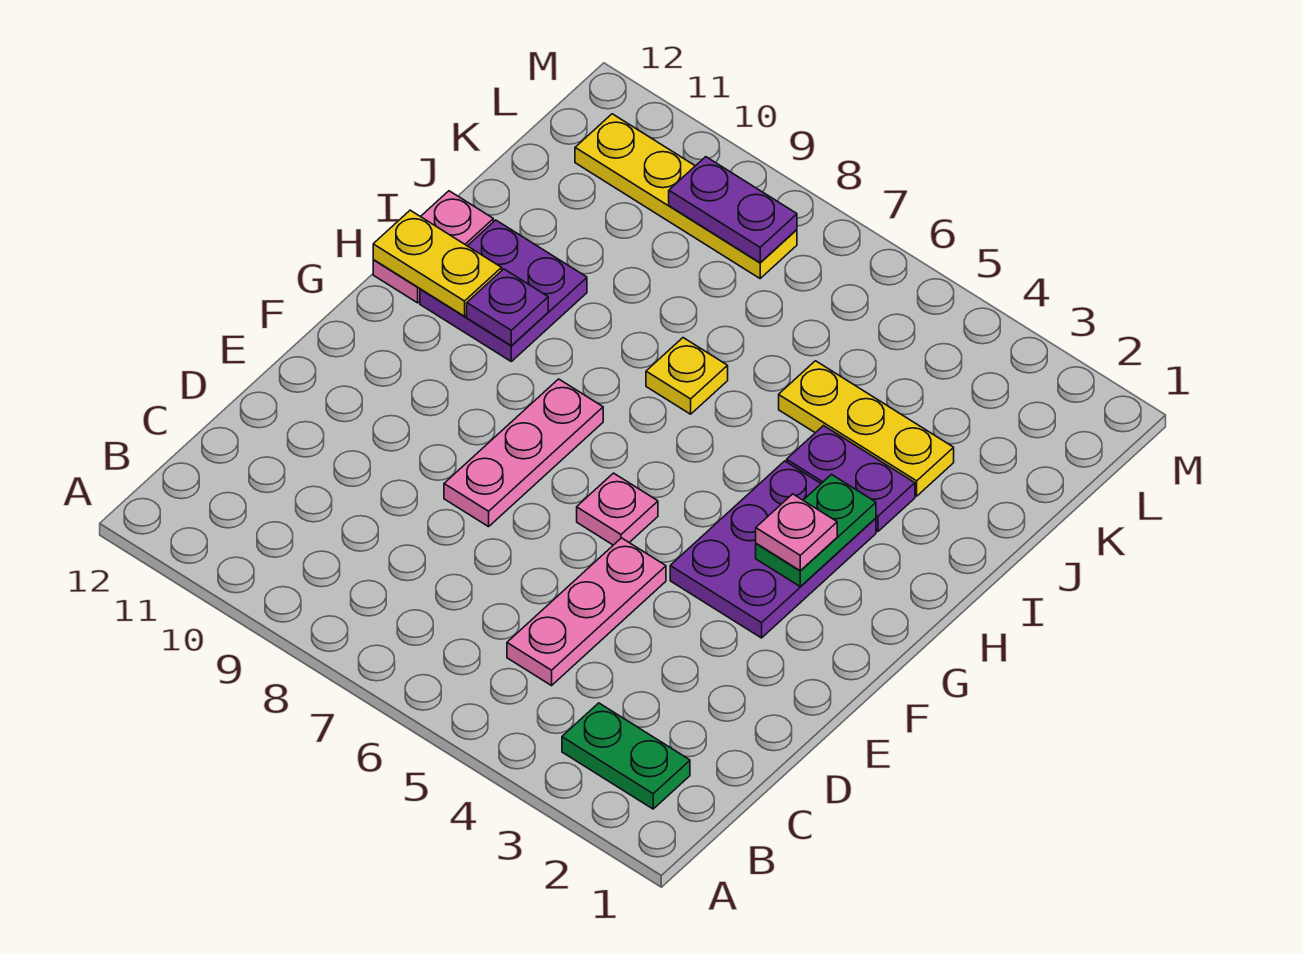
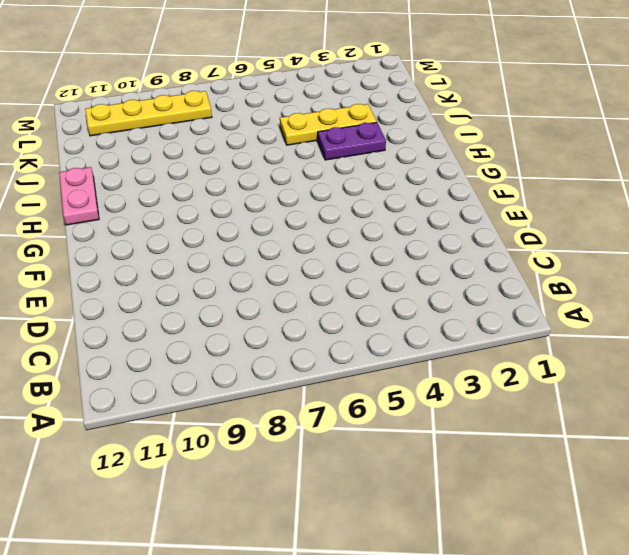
none -> green plate B2:B3 level 1
none -> pink plate C5:E5 level 1
none -> pink plate E8:G8 level 1

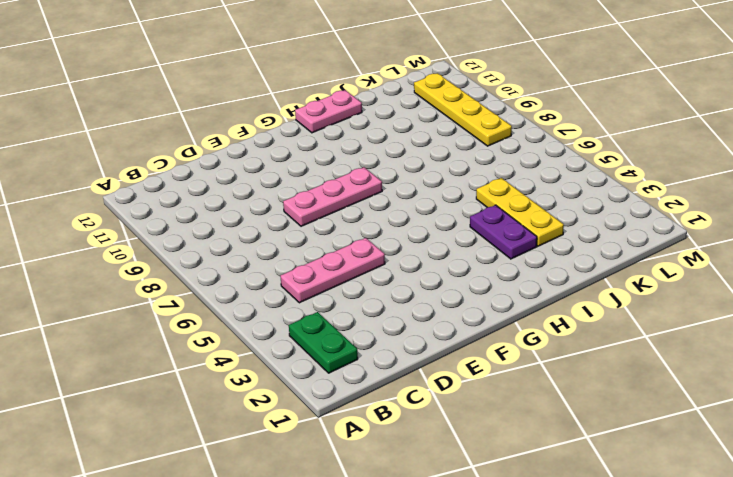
none -> purple plate F3:H4 level 1
none -> pink plate F6 level 1
none -> purple plate H10:I11 level 1

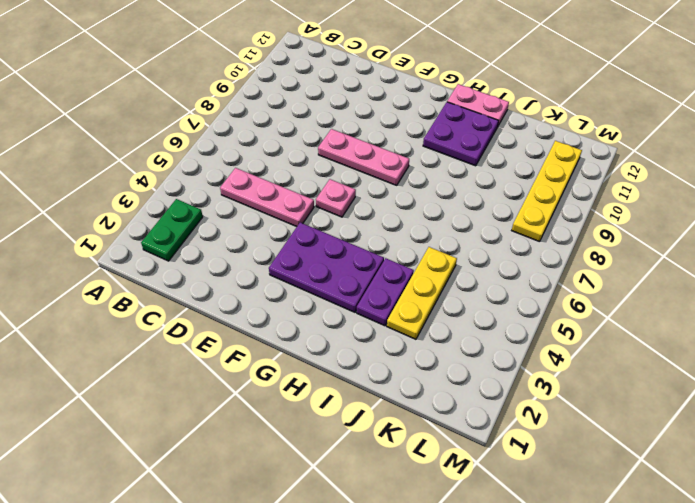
none -> yellow plate I7 level 1
none -> green plate G3:H3 level 2
none -> purple plate H10 level 2

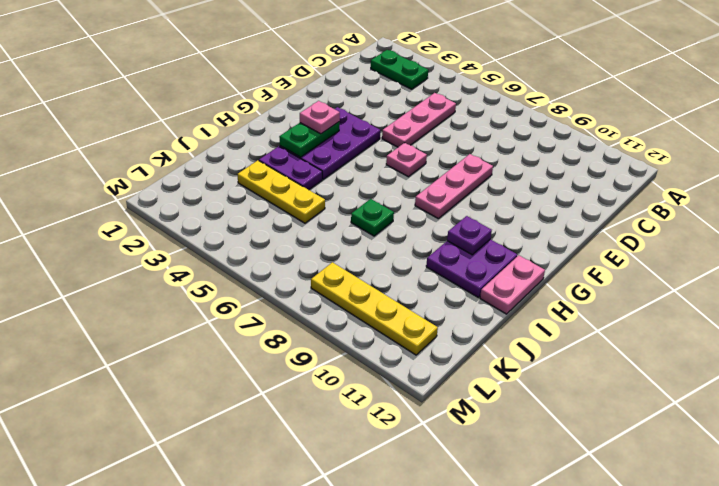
green plate I7 level 1 -> yellow plate I7 level 1
none -> yellow plate H11:H12 level 2
none -> purple plate L8:L9 level 2

